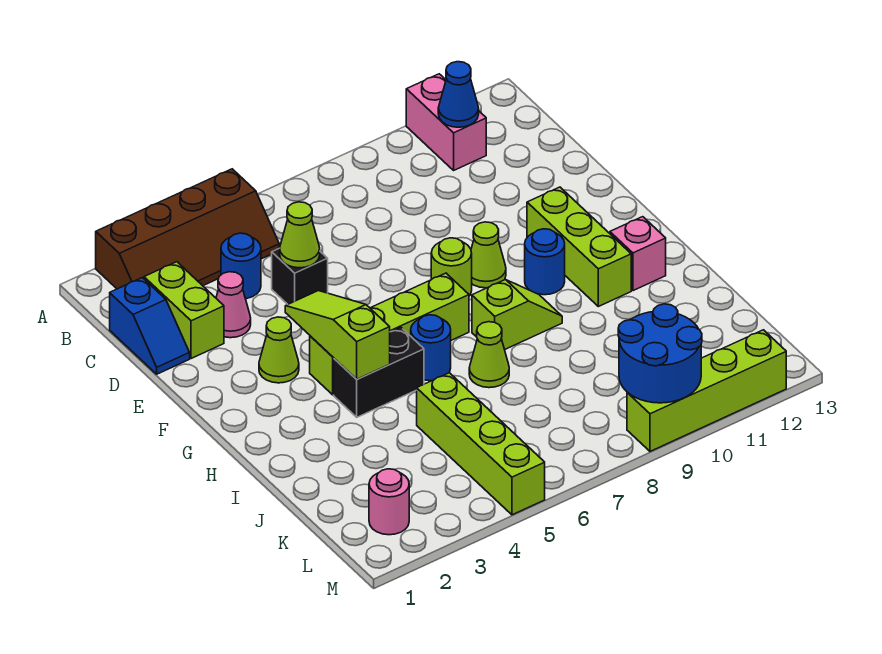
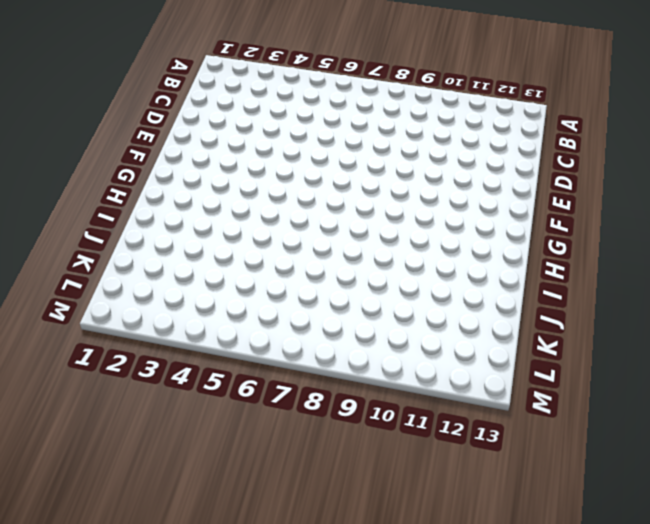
none -> brown slope A2:B5 level 1 top A
none -> pink brick A11:B11 level 1
none -> blue slope C1:D1 level 1 top C

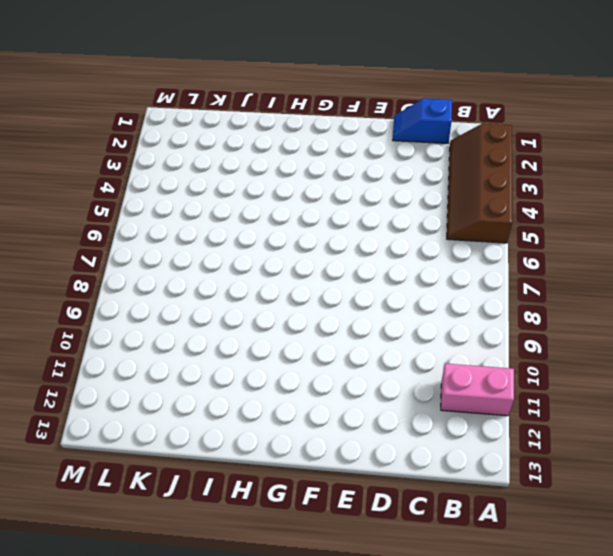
none -> lime brick C2:D2 level 1
none -> blue round brick C4 level 1
none -> pink cone D3 level 1

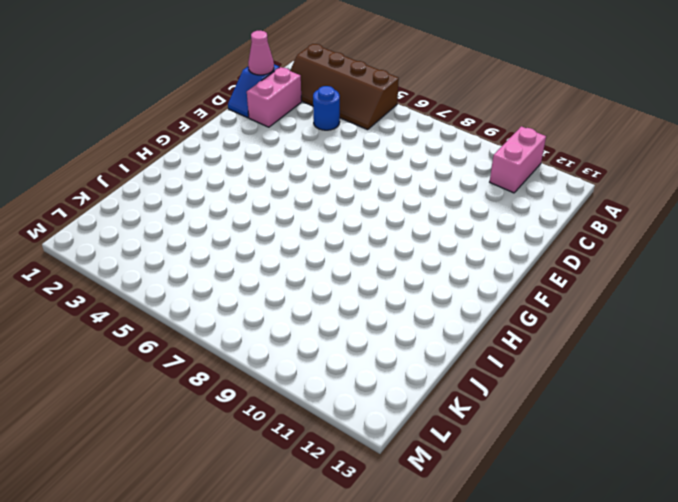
pink cone C1 level 2 -> pink cone D3 level 1
pink brick C2:D2 level 1 -> lime brick C2:D2 level 1
none -> black brick D5 level 1
none -> lime cone F3 level 1
none -> lime round brick F8 level 1

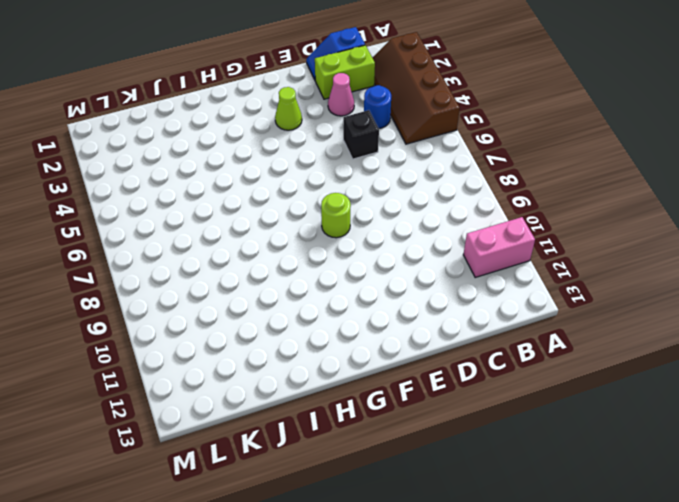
none -> lime cone F9 level 1
none -> lime brick F11:H11 level 1
none -> lime brick G4:G7 level 1

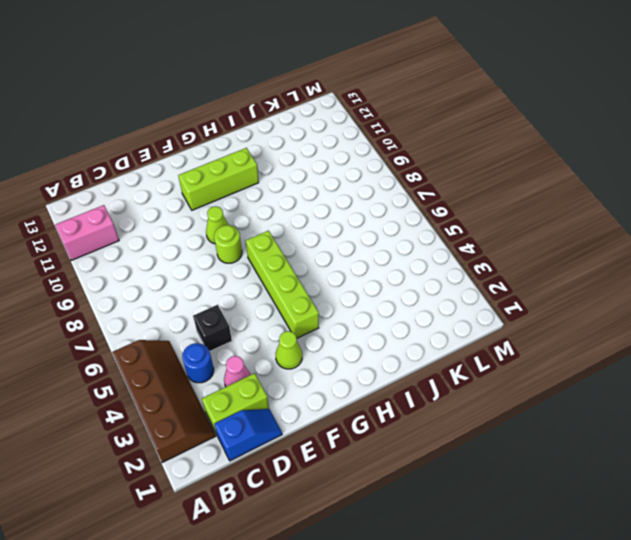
none -> blue round brick G10 level 1
none -> black brick H4:H5 level 1
none -> blue round brick H6 level 1

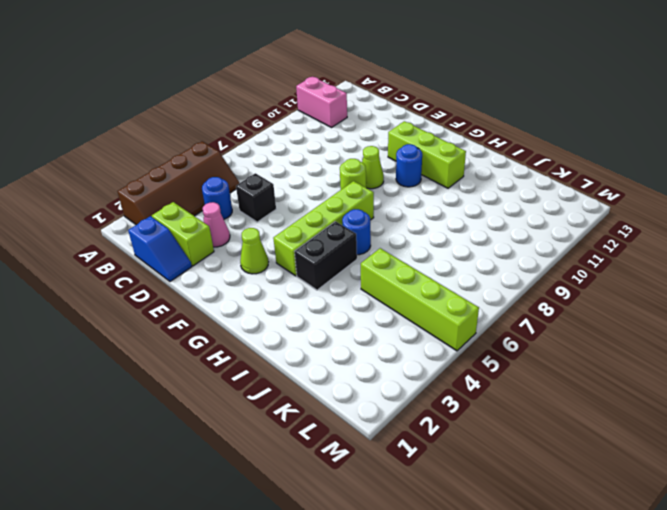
none -> lime slope H8:H9 level 1 top 8
none -> pink brick H12 level 1
none -> lime cone I7 level 1

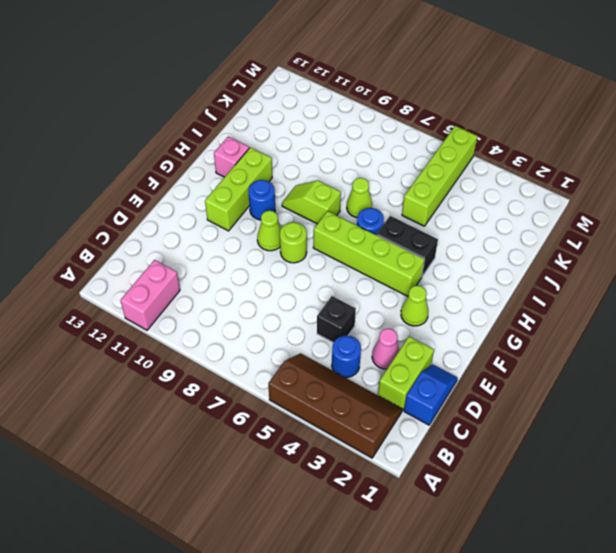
none -> pink round brick L2 level 1
none -> lime brick M9:M12 level 1
none -> blue cone B11 level 2

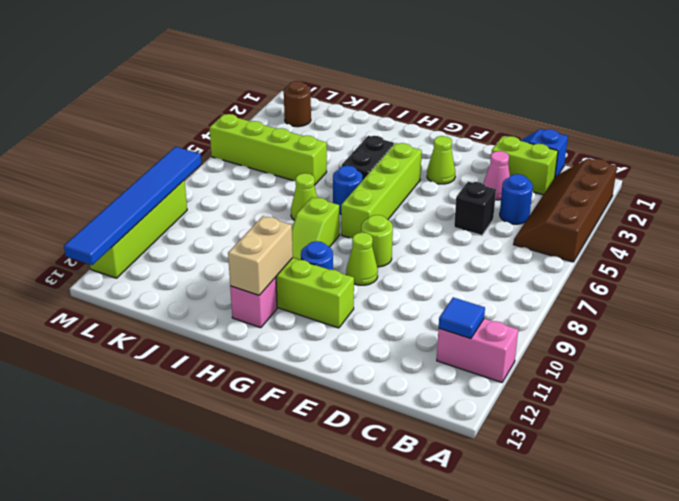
blue tile B11 level 2 -> blue cone B11 level 2
tan brick H11:H12 level 2 -> none
brown round brick L2 level 1 -> pink round brick L2 level 1
blue tile M8:M13 level 2 -> blue round brick L9:M10 level 2
none -> lime cone D5 level 2
none -> lime slope F4:H4 level 2 top H

